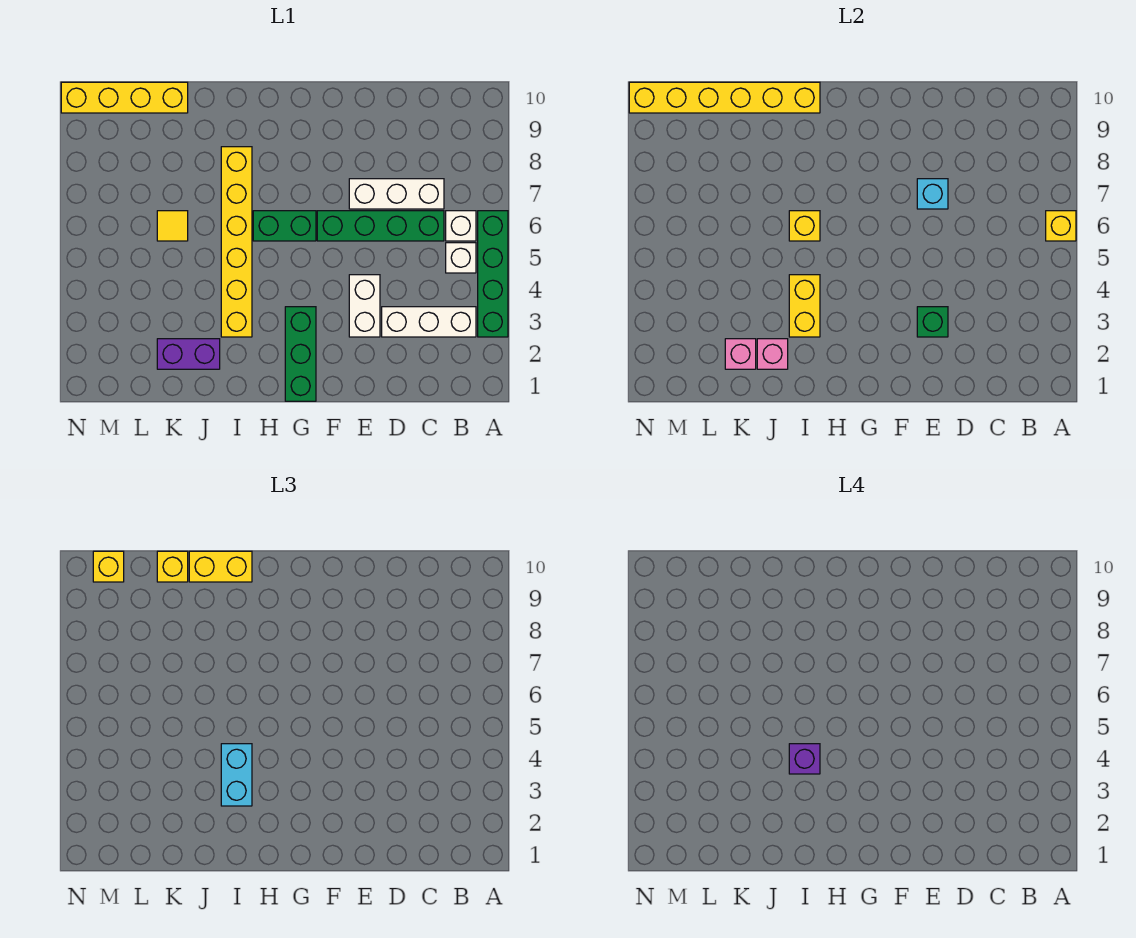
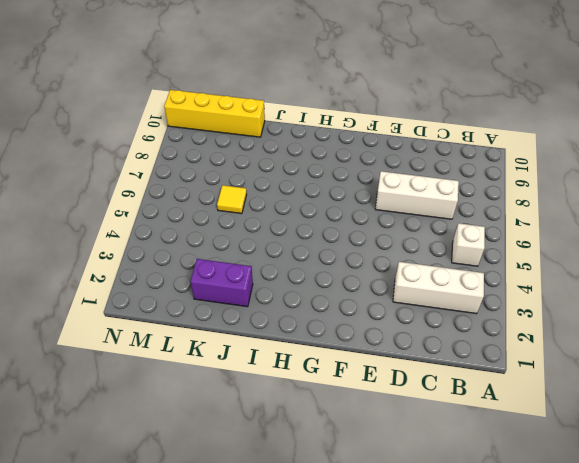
none -> green brick A3:A6 level 1
none -> white brick B6 level 1
none -> green brick C6:F6 level 1

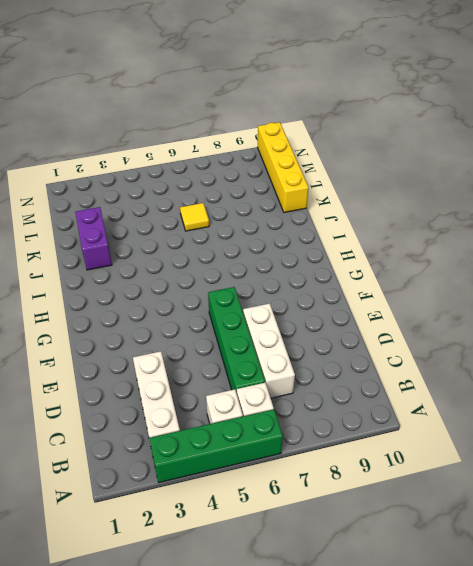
none -> white brick E3:E4 level 1
none -> green brick G1:G3 level 1
none -> green brick G6:H6 level 1

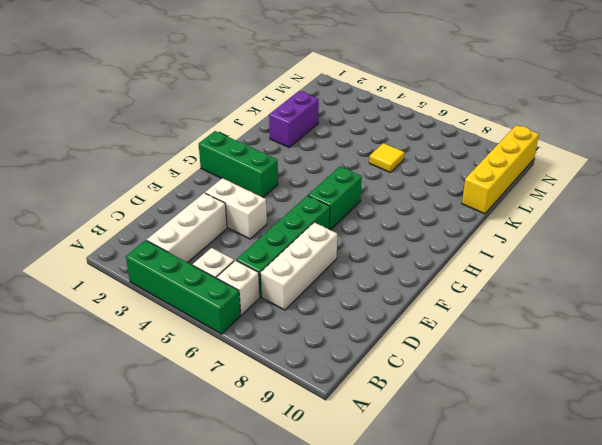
none -> yellow brick I3:I8 level 1
none -> yellow brick A6 level 2
none -> green brick E3 level 2

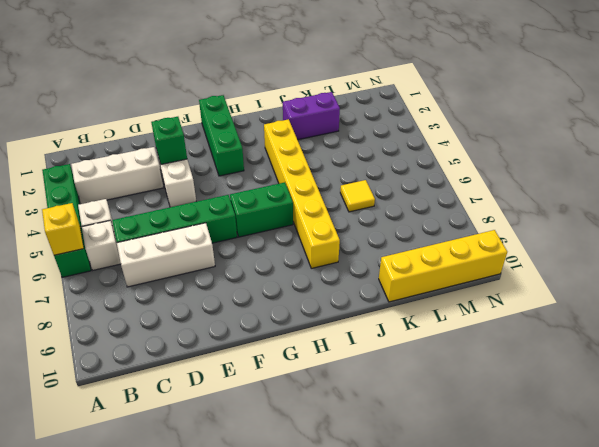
none -> cyan brick E7 level 2
none -> yellow brick I3:I4 level 2
none -> yellow brick I6 level 2

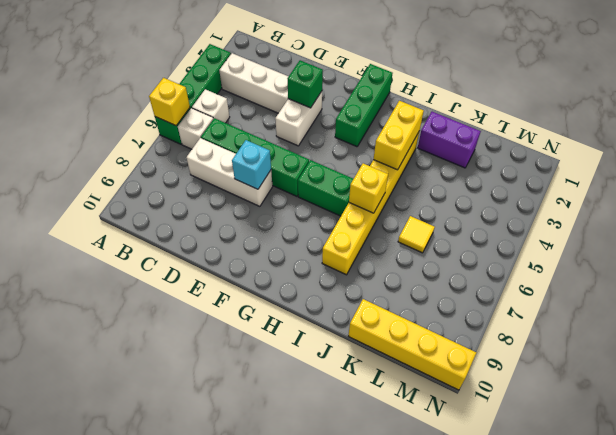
none -> yellow brick I10:N10 level 2
none -> pink brick J2 level 2
none -> pink brick K2 level 2

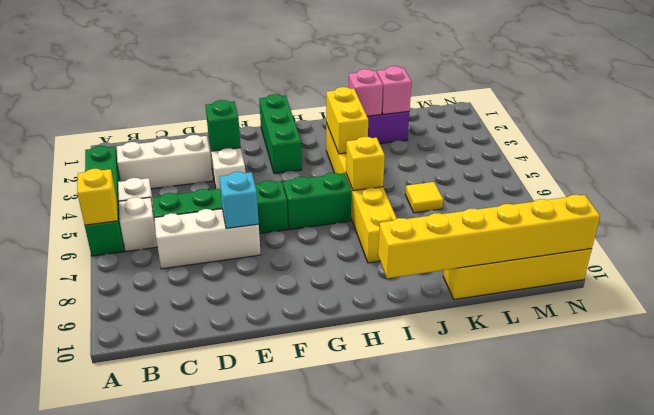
none -> cyan brick I3:I4 level 3
none -> yellow brick I10:J10 level 3
none -> yellow brick K10 level 3

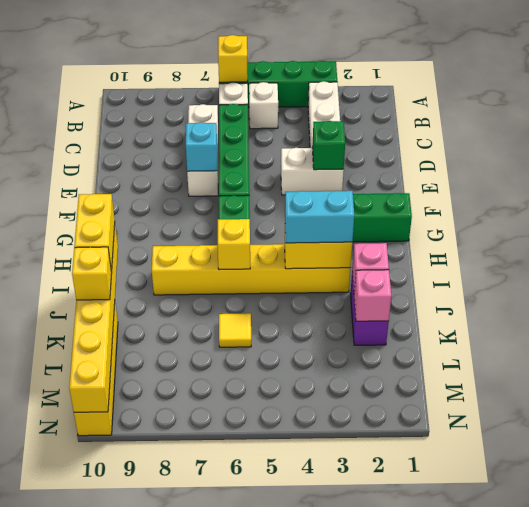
none -> yellow brick M10 level 3
none -> purple brick I4 level 4

